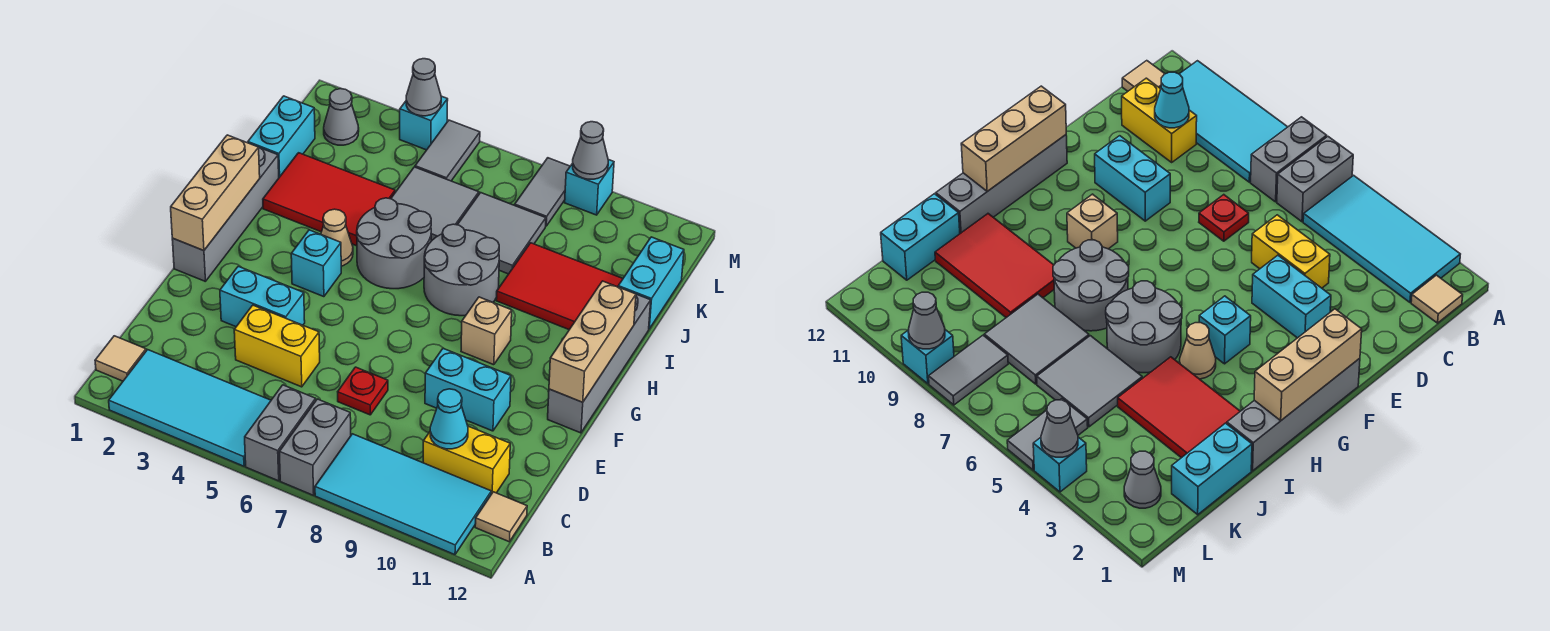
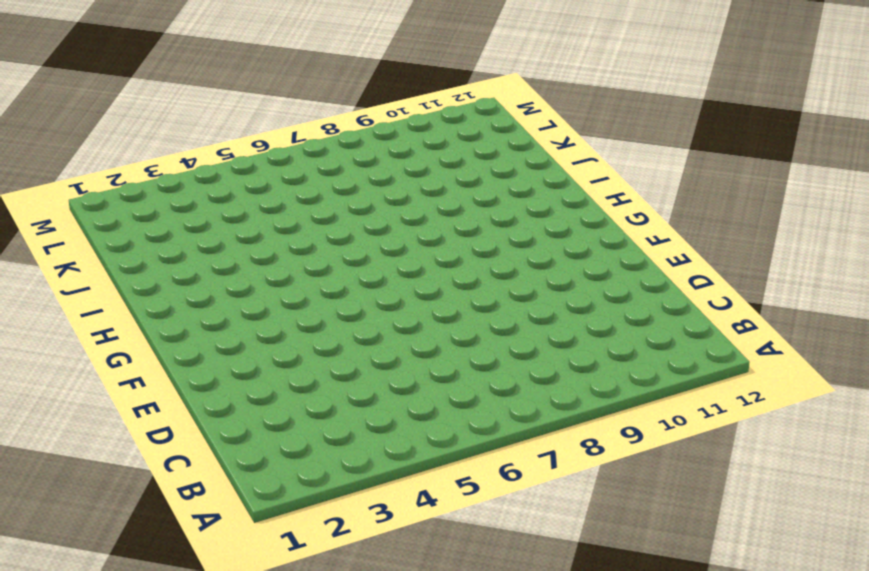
none -> cyan tile A2:B5 level 1
none -> grey brick A6:B6 level 1
none -> grey brick A7:B7 level 1
none -> cyan tile A8:B11 level 1

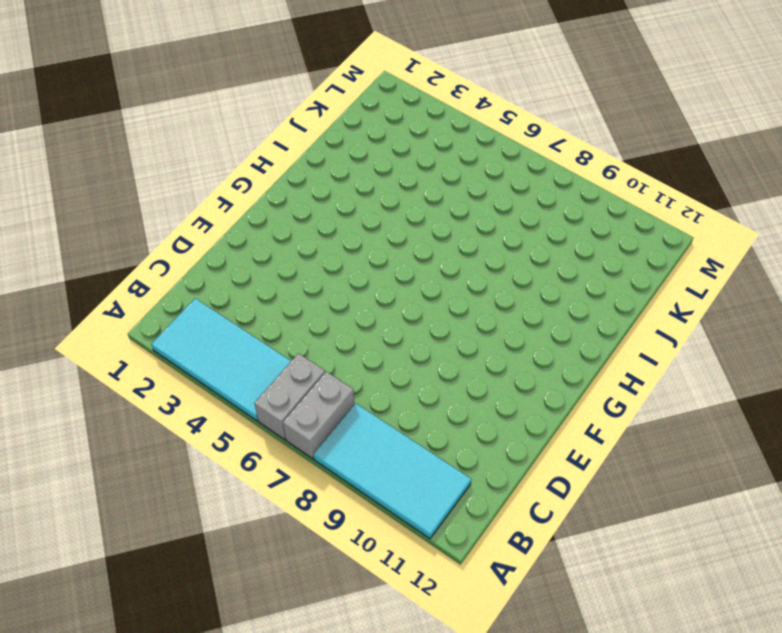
none -> tan tile B1 level 1
none -> tan tile B12 level 1
none -> yellow brick C10:C11 level 1
none -> yellow brick D4:D5 level 1

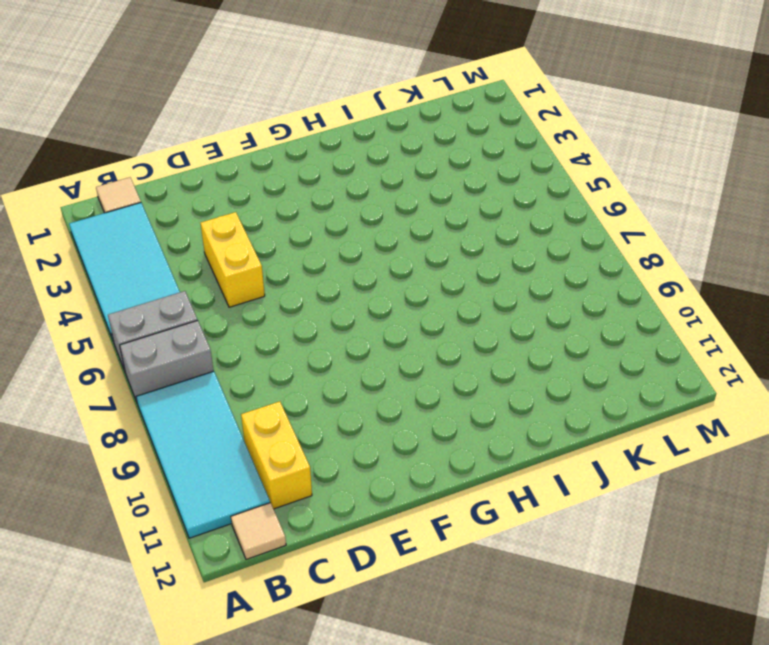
none -> red plate D7 level 1
none -> cyan brick E3:E4 level 1
none -> cyan brick E9:E10 level 1
none -> grey brick F1:I1 level 1

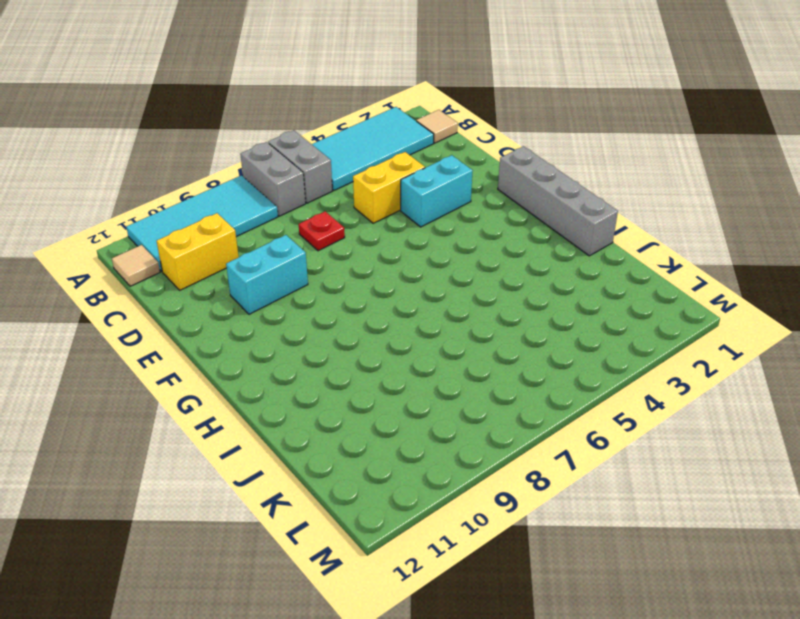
none -> grey brick F12:I12 level 1
none -> cyan brick G4 level 1
none -> tan brick G9 level 1
none -> tan cone H4 level 1

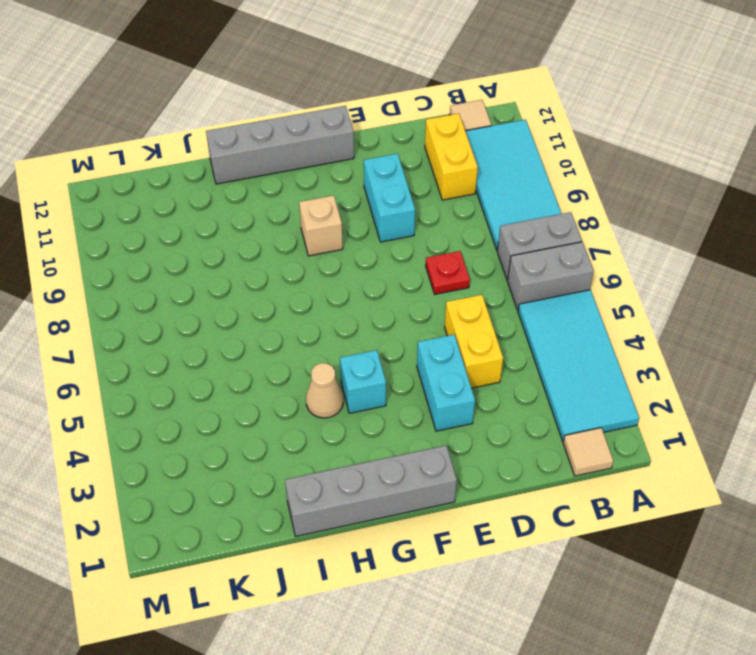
none -> grey round brick H5:I6 level 1
none -> grey round brick H7:I8 level 1
none -> red tile I2:J4 level 1
none -> red tile I9:J11 level 1

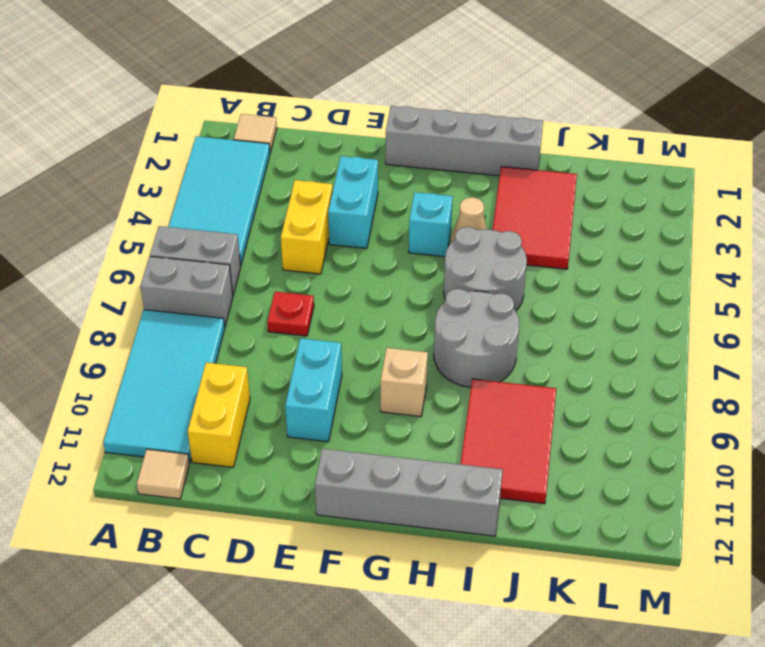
none -> cyan brick J1:K1 level 1
none -> grey tile J5:K6 level 1
none -> grey tile J7:K8 level 1
none -> cyan brick J12:K12 level 1

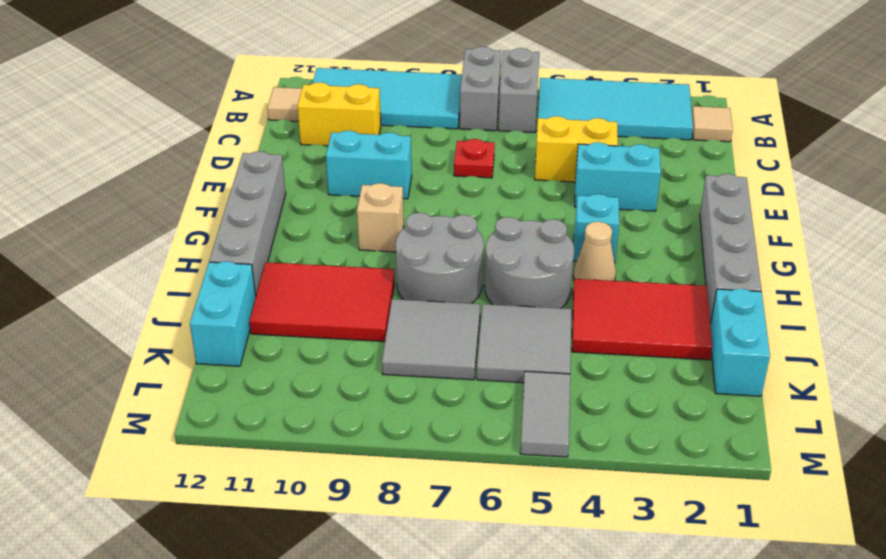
none -> grey cone L2 level 1
none -> grey tile L8:M8 level 1
none -> cyan brick M4 level 1
none -> cyan brick M9 level 1

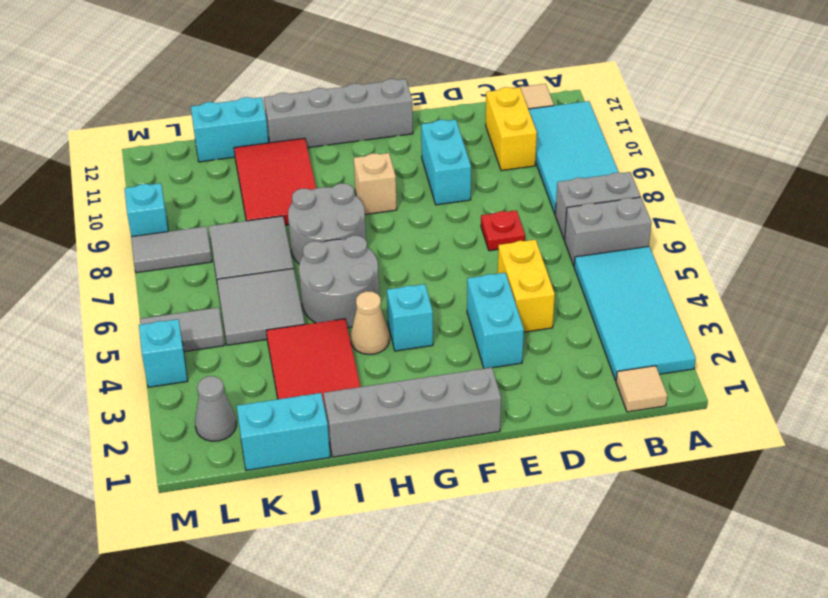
none -> cyan cone C10 level 2
none -> tan brick F1:H1 level 2
none -> tan brick F12:H12 level 2
none -> grey cone M4 level 2

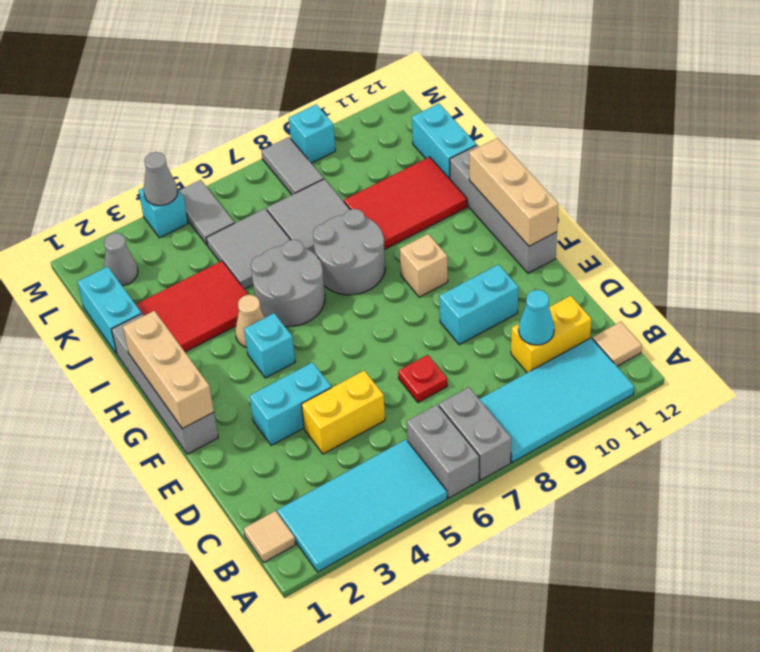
none -> grey cone M9 level 2

